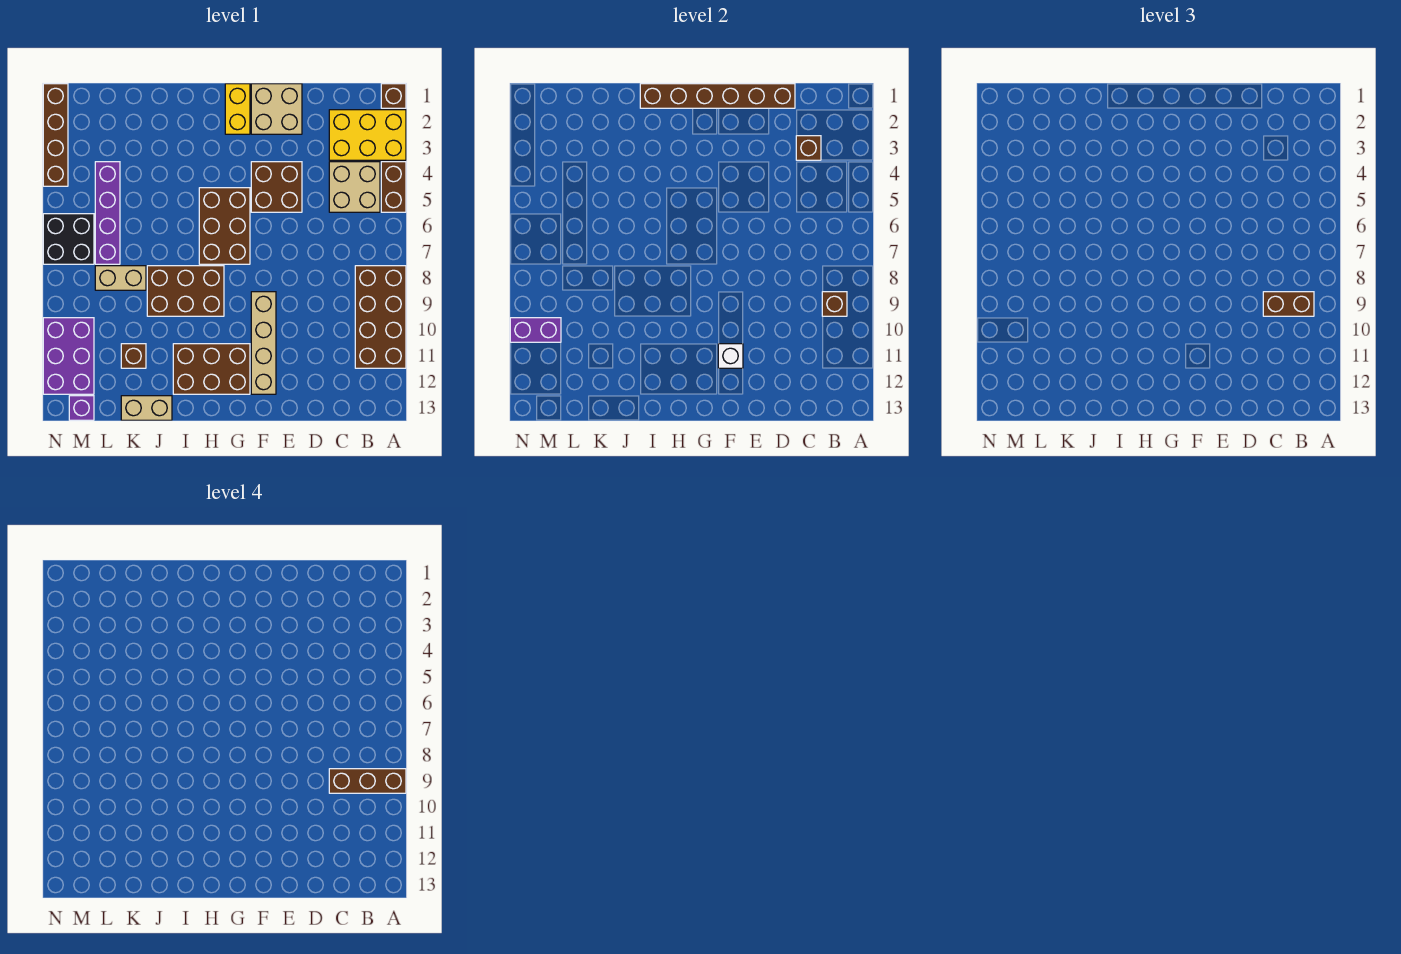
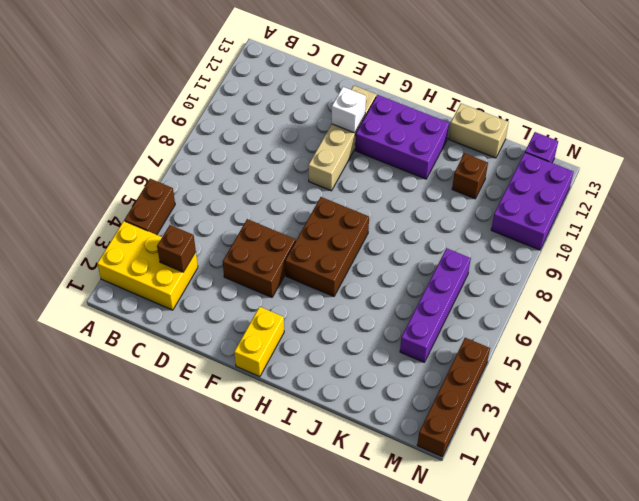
purple brick G11:I12 level 1 -> brown brick G11:I12 level 1
none -> brown brick A1 level 1
none -> brown brick A8:B11 level 1
none -> tan brick B4:C5 level 1

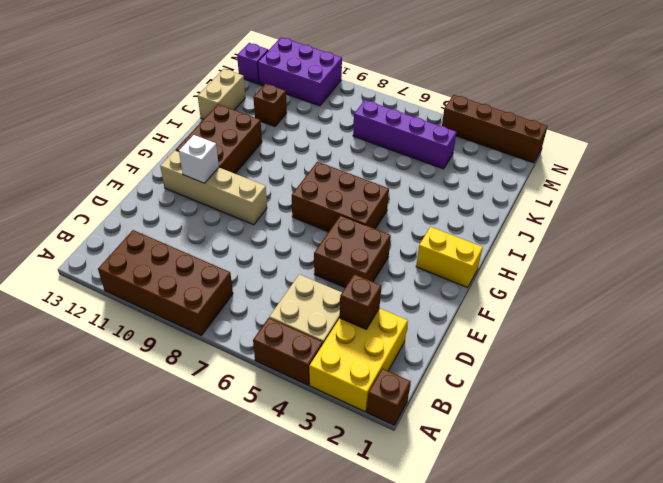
none -> tan brick E1:F2 level 1
none -> brown brick H8:J9 level 1
none -> tan brick K8:L8 level 1

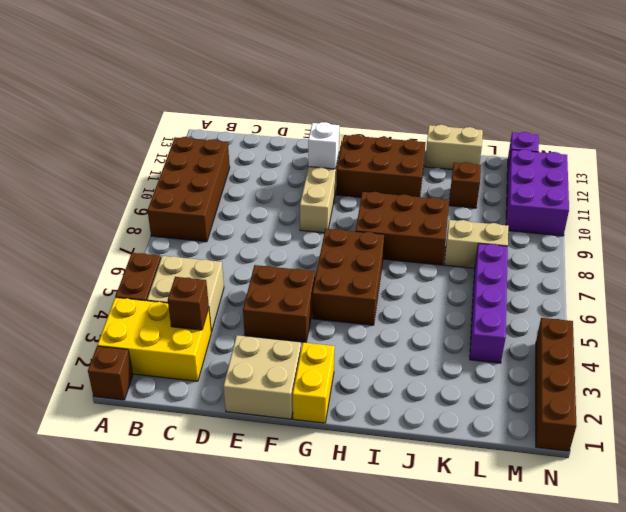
none -> black brick M6:N7 level 1
none -> brown brick B9 level 2
none -> brown brick D1:I1 level 2

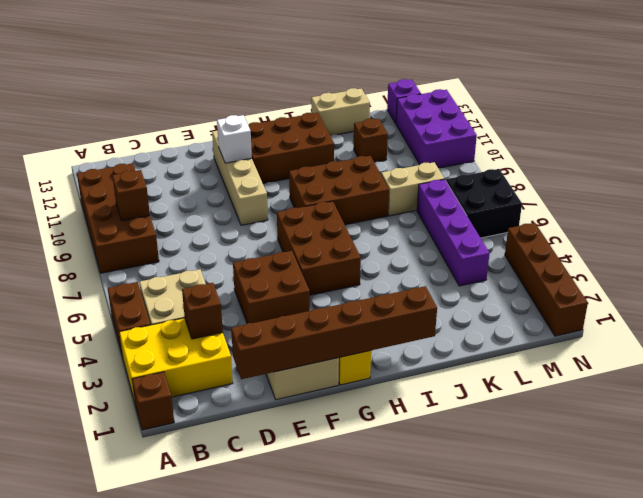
none -> purple brick M10:N10 level 2
none -> brown brick B9:C9 level 3
none -> brown brick A9:C9 level 4

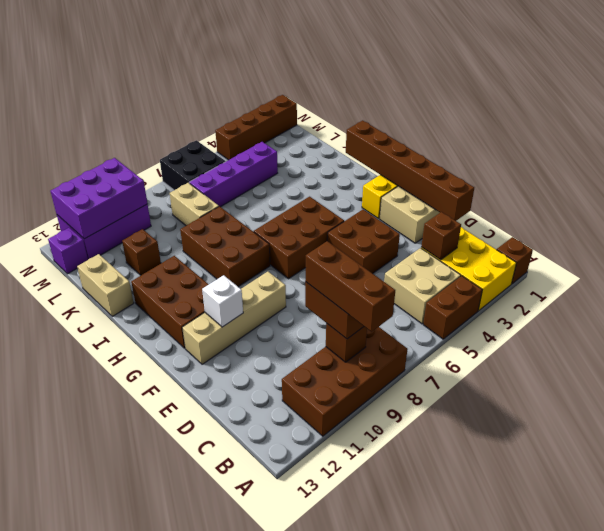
purple brick M10:N12 level 2 -> purple brick M10:N10 level 2

